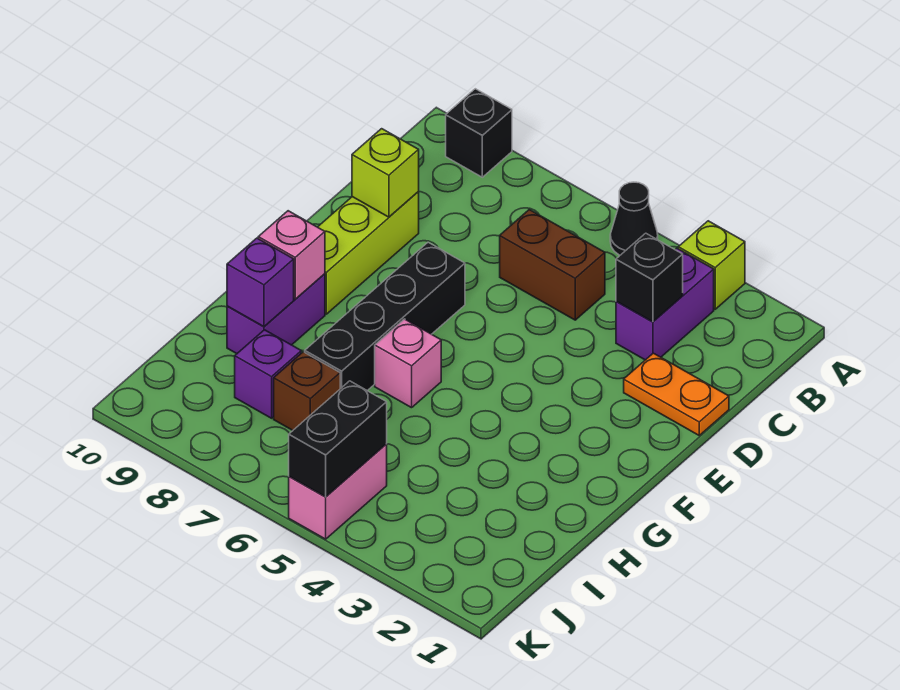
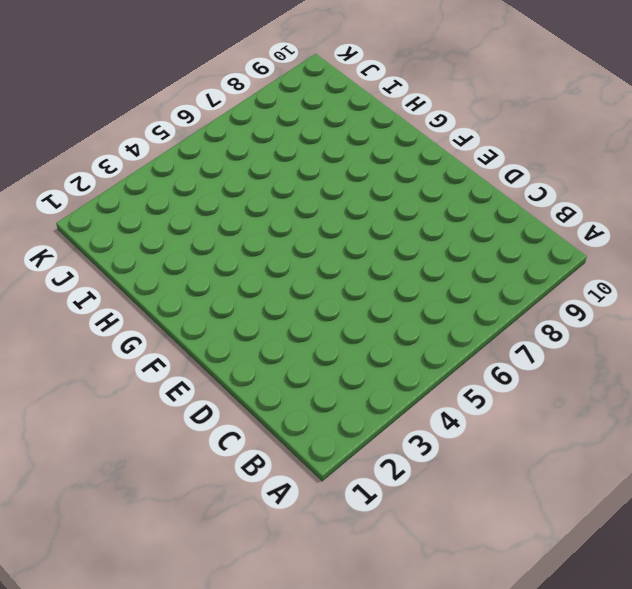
none -> lime brick A3 level 1
none -> black cone A5 level 1
none -> black brick A9 level 1

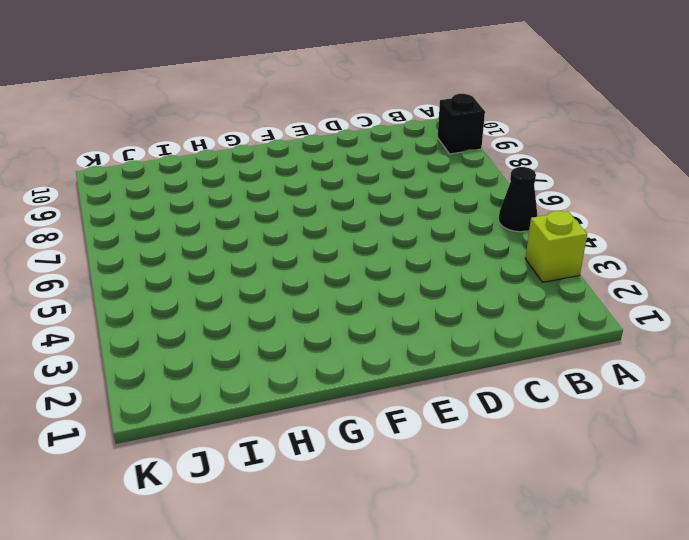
none -> purple brick B3:C3 level 1
none -> brown brick C5:C6 level 1
none -> orange plate D1:D2 level 1

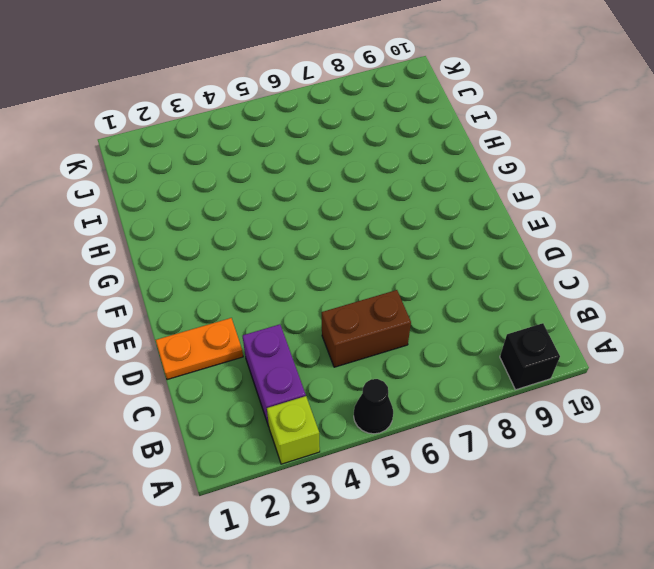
none -> lime brick D9:F9 level 1
none -> black brick E7:H7 level 1
none -> pink brick G6 level 1

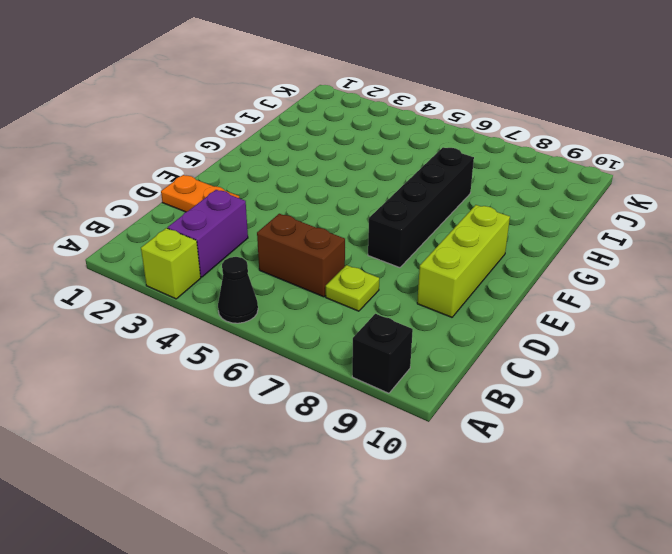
lime plate C7 level 1 -> none
none -> pink brick G6 level 1
none -> purple brick G9:H9 level 1
none -> brown brick I7 level 1

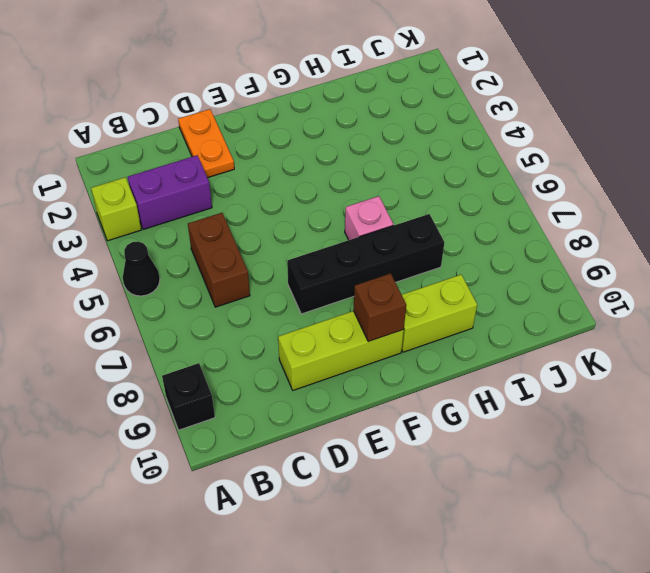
brown brick F9 level 2 -> brown brick I7 level 1
lime brick G9:H9 level 1 -> purple brick G9:H9 level 1
none -> purple brick I8 level 1
none -> pink brick J5:K5 level 1
none -> black brick C3 level 2

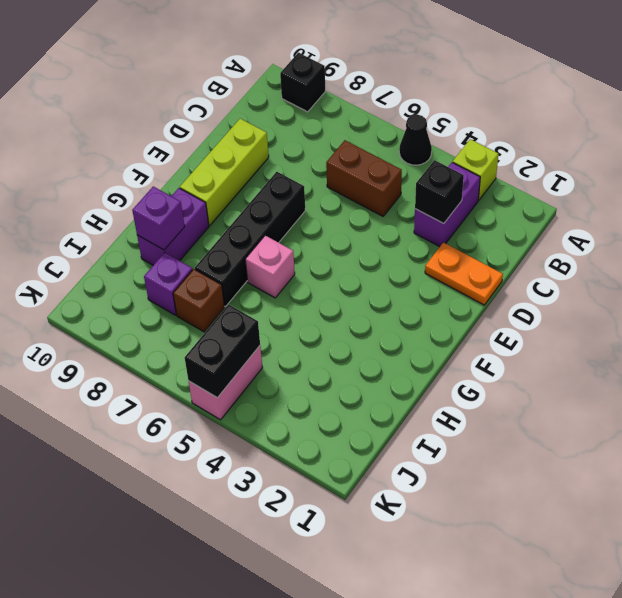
none -> lime brick D9 level 2
none -> pink brick G9 level 2

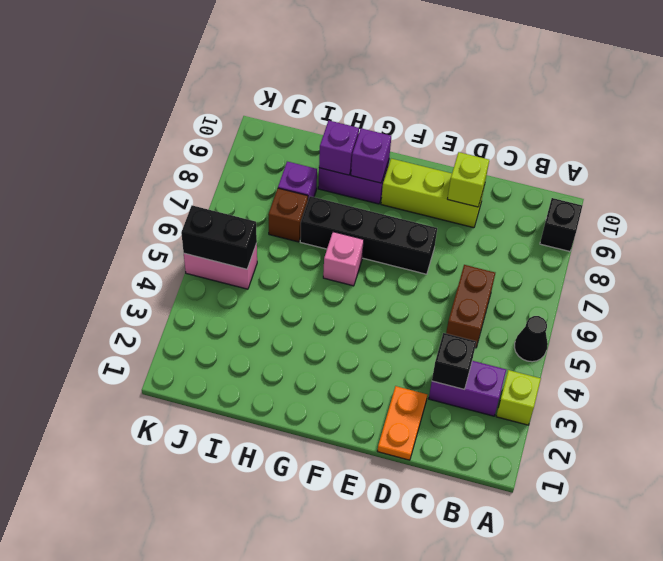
purple brick G9 level 2 -> pink brick G9 level 2

